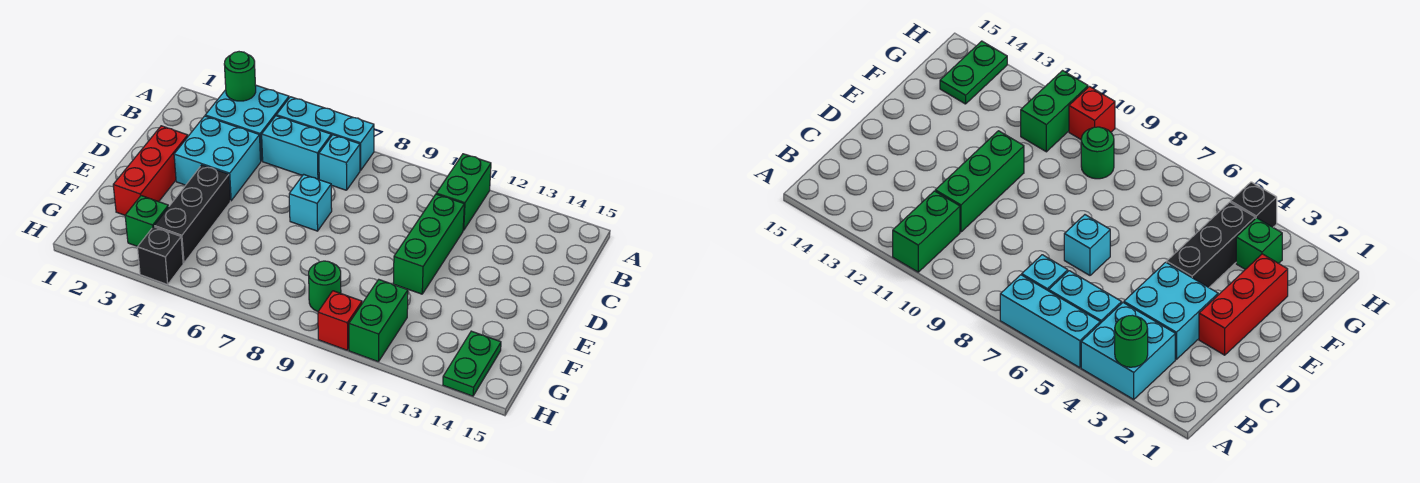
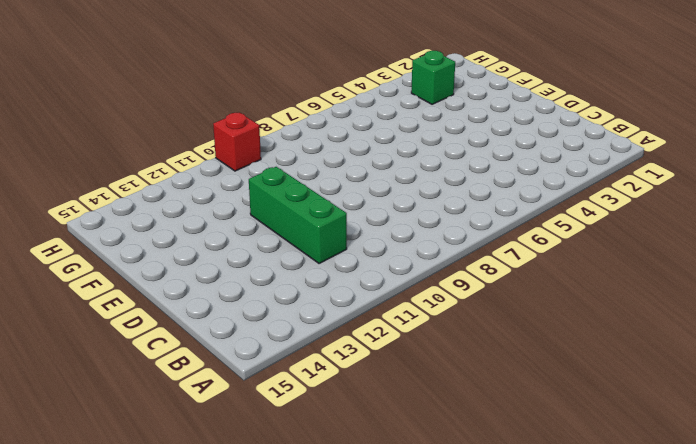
none -> cyan brick A3:B4 level 1
none -> cyan brick A5:A7 level 1
none -> green brick A11:B11 level 1

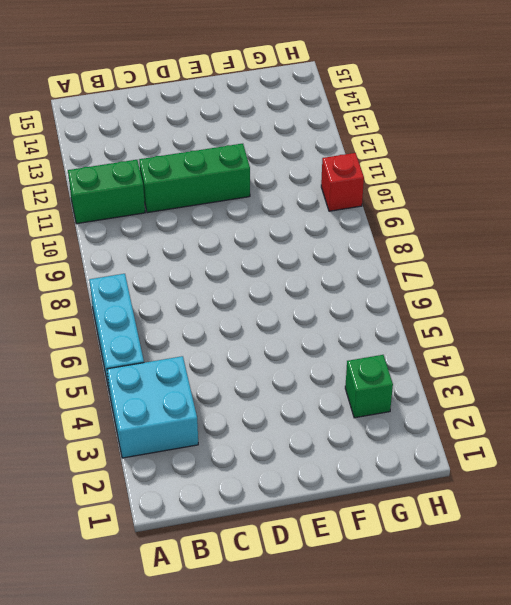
none -> cyan brick B5:B6 level 1
none -> cyan brick B7 level 1
none -> cyan brick C3:D4 level 1

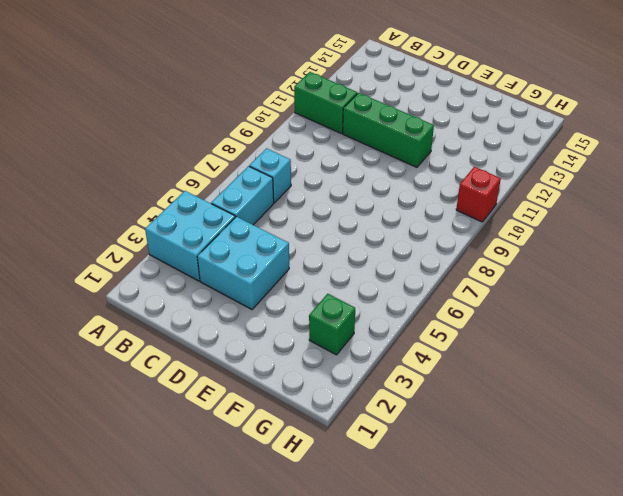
none -> cyan brick A5:A7 level 1
none -> red brick D2:F2 level 1
none -> cyan brick D7 level 1

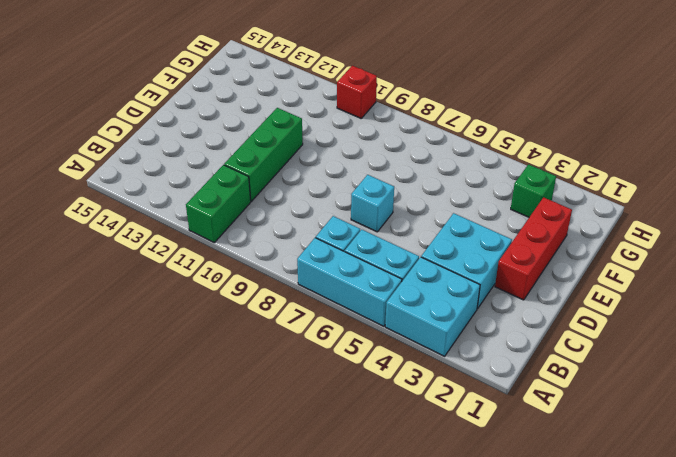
none -> black brick E4:G4 level 1
none -> green round brick G9 level 1
none -> green brick G11:H11 level 1

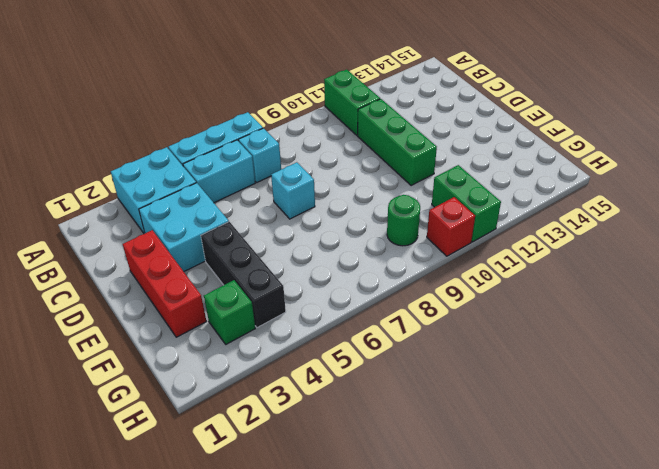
none -> green plate G14:H14 level 1
none -> black brick H4 level 1
none -> green round brick A3 level 2

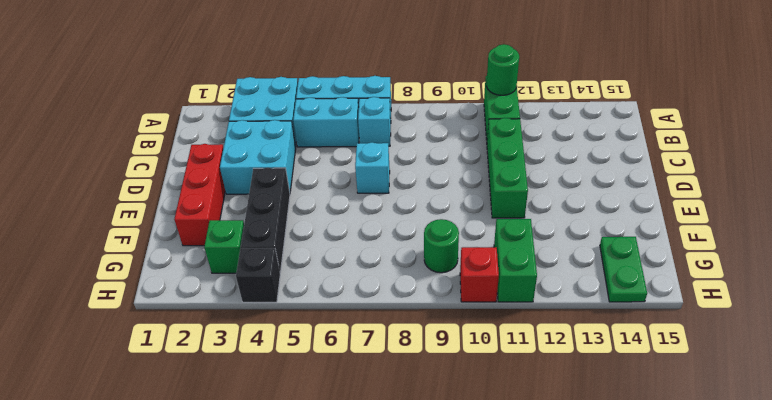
green round brick A11 level 2 -> green round brick A3 level 2

